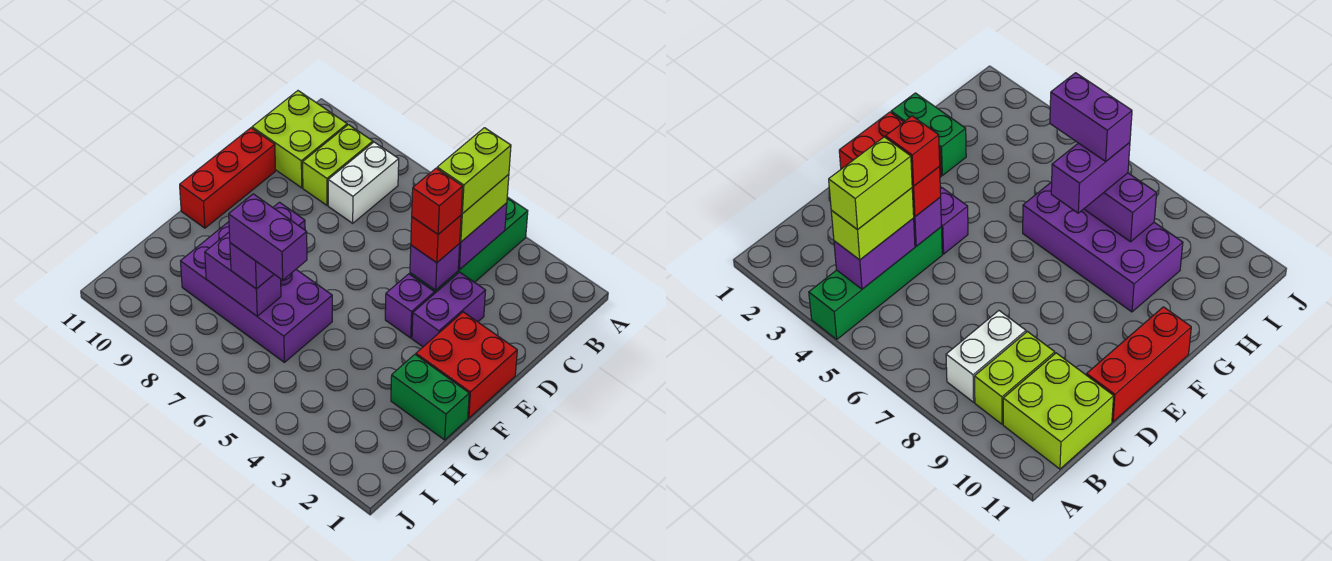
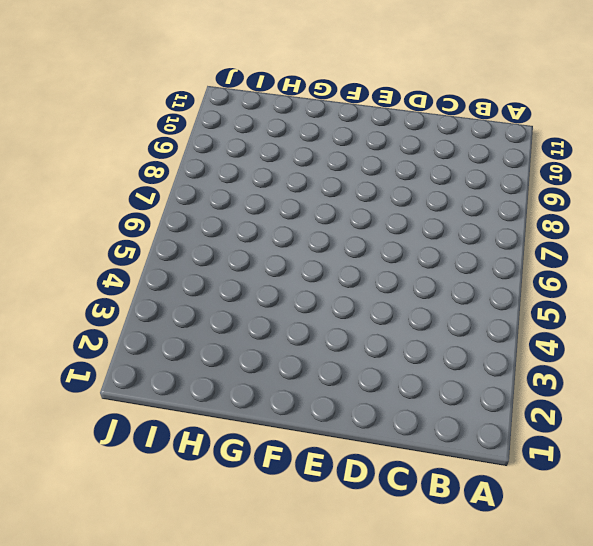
none -> green brick A4:D4 level 1
none -> white brick B8:C8 level 1
none -> lime brick B9:C9 level 1

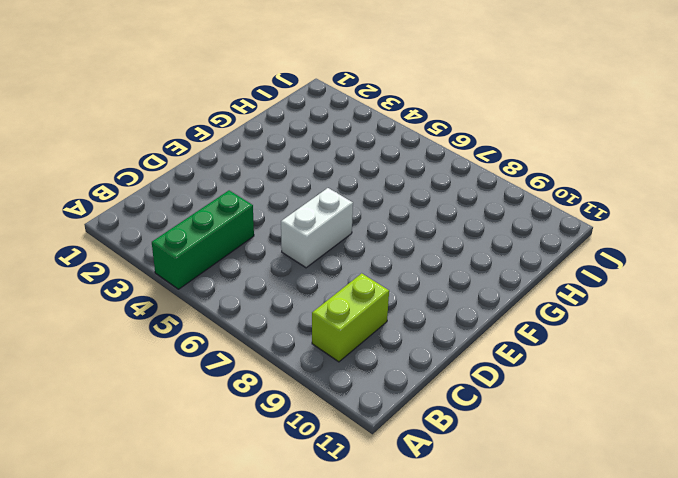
green brick A4:C4 level 1 -> green brick A4:D4 level 1
white brick D6:E6 level 1 -> white brick B8:C8 level 1
none -> lime brick B10:C11 level 1
none -> purple brick D3:E3 level 1
none -> red brick D11:F11 level 1

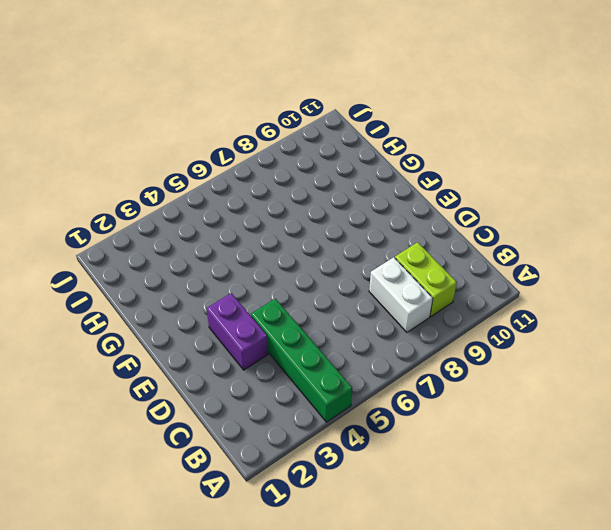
none -> lime brick B10:C11 level 1
none -> red brick D11:F11 level 1
none -> red brick E1:F2 level 1

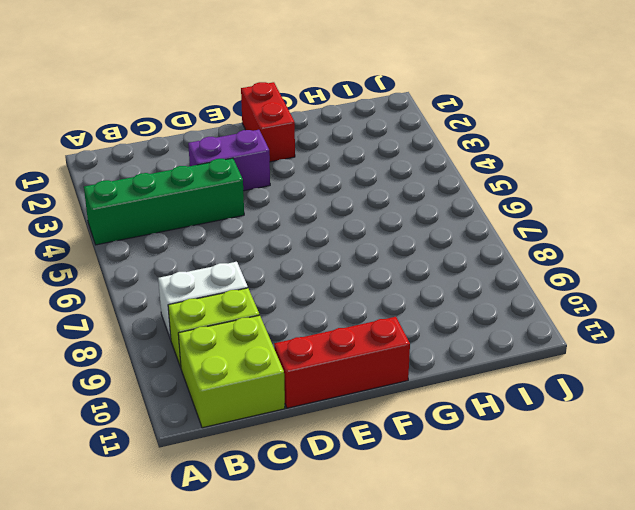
red brick F1:F2 level 1 -> red brick E1:F2 level 1
none -> purple brick E4 level 1
none -> green brick G1:G2 level 1
none -> purple brick G6:H9 level 1

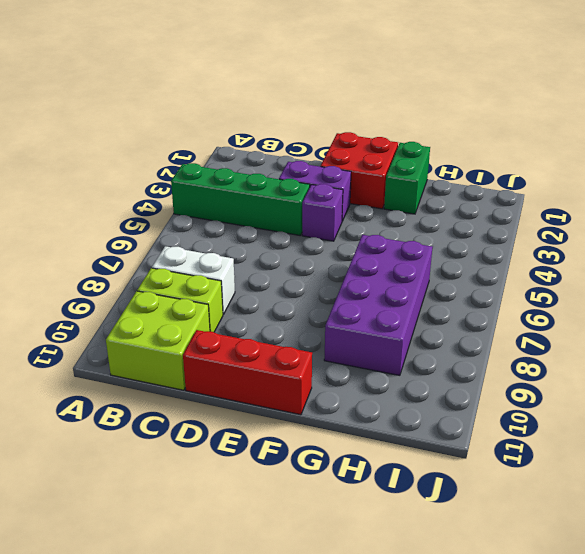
none -> purple brick B4:C4 level 2
none -> purple brick D4 level 2
none -> purple brick H7:H8 level 2

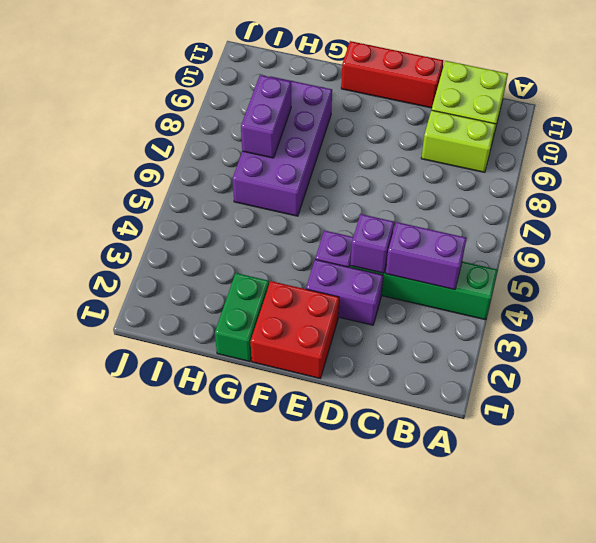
none -> white brick B8:C8 level 1
none -> lime brick B4:C4 level 3
none -> red brick D4 level 3

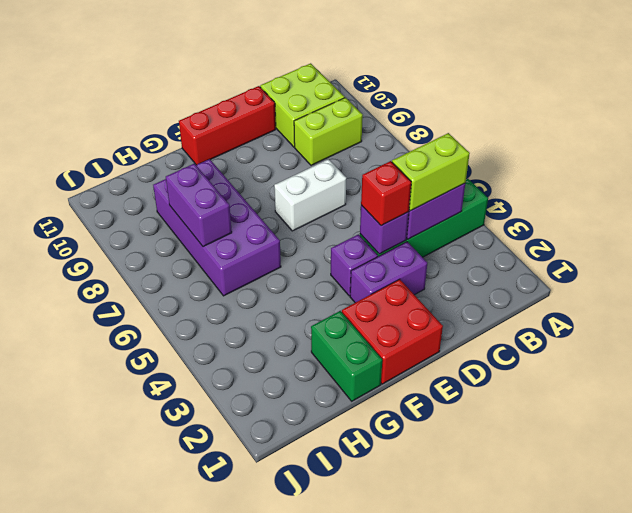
white brick D7:E7 level 1 -> white brick B8:C8 level 1
none -> purple brick G7:H7 level 3
none -> lime brick B4:C4 level 4
none -> red brick D4 level 4

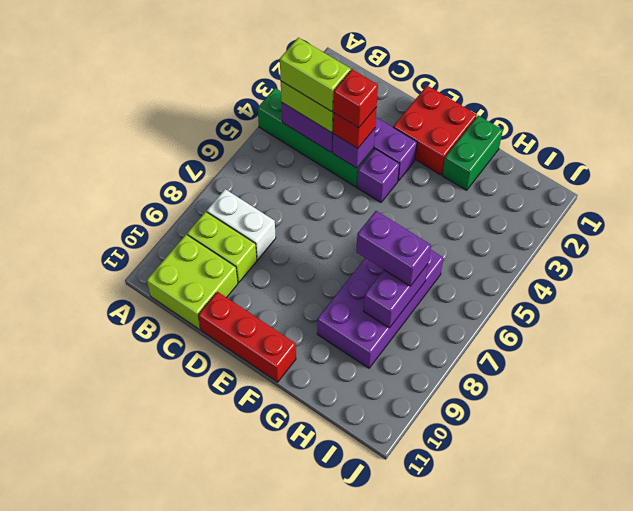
none -> purple brick H6:H7 level 4

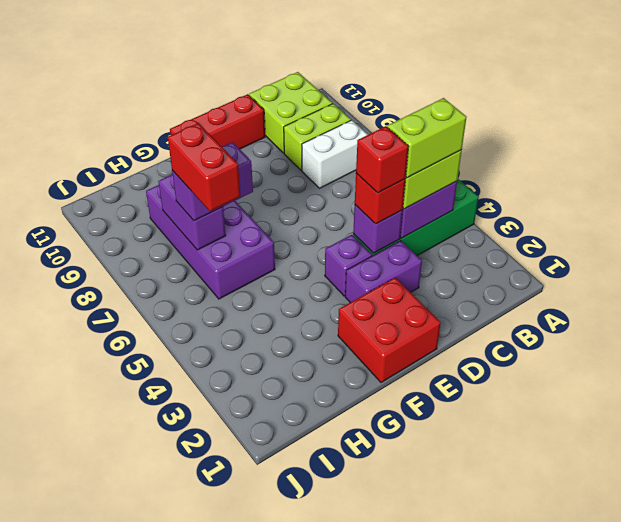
red brick H6:H7 level 4 -> purple brick H6:H7 level 4
none -> green brick G1:G2 level 1

